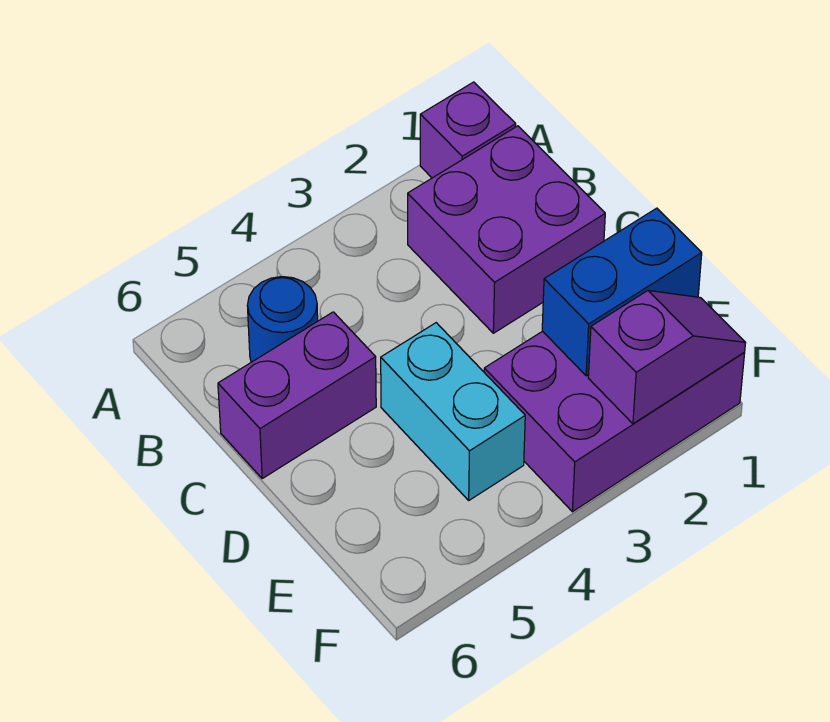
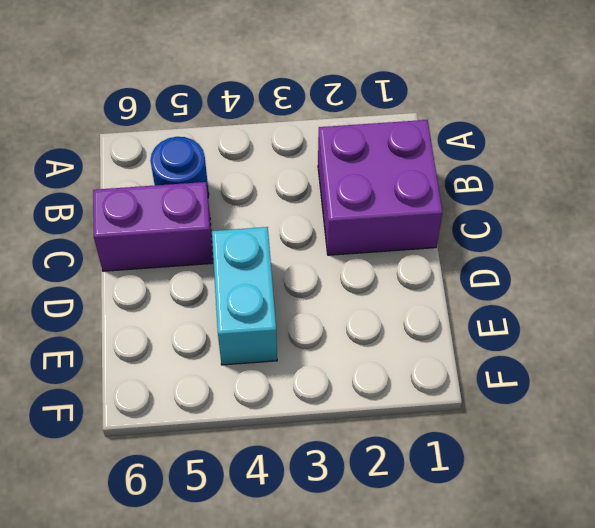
none -> purple brick A1 level 1
none -> purple brick E1:F3 level 1

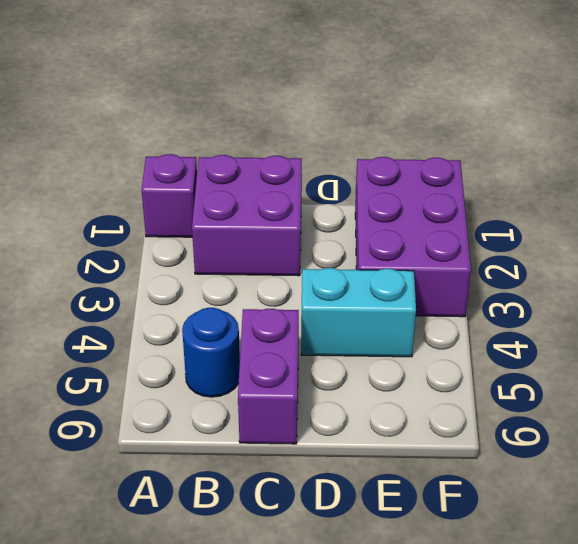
none -> blue brick E1:E2 level 2
none -> purple slope F1:F2 level 2 top 2

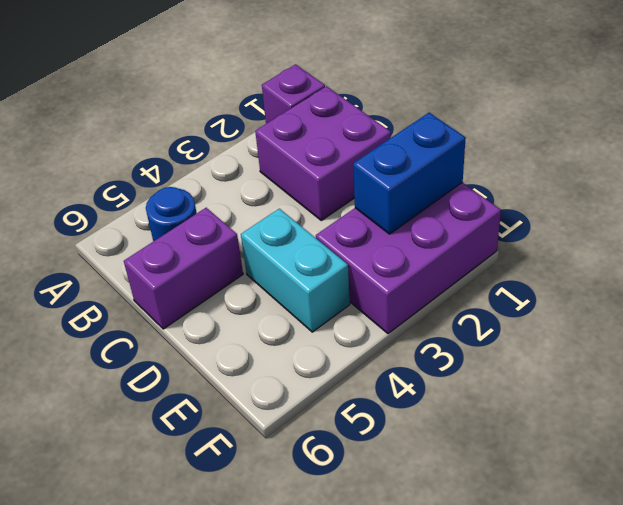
none -> purple slope F1:F2 level 2 top 2

